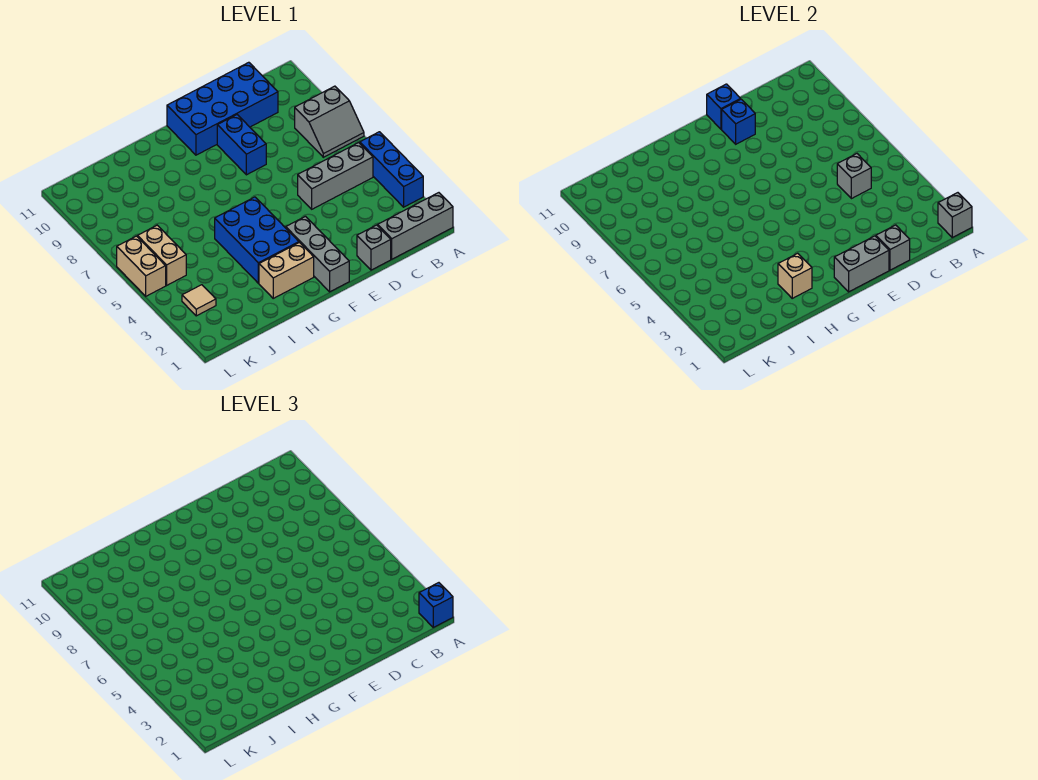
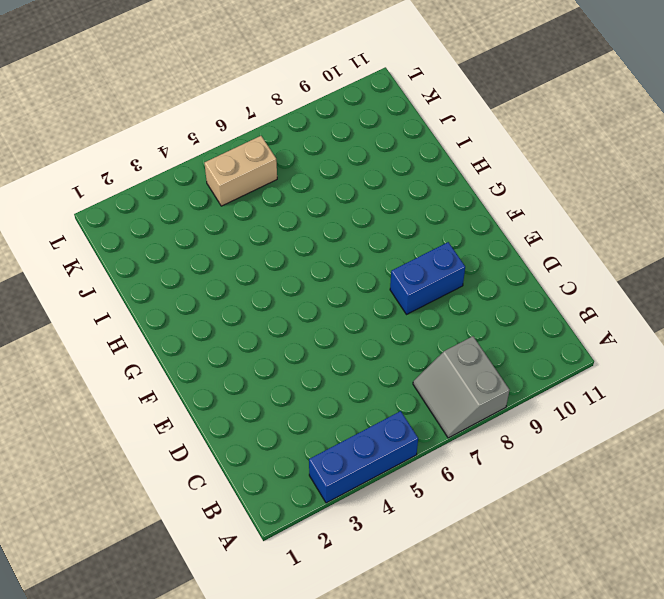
none -> grey brick A1:C1 level 1
none -> grey brick B5:D5 level 1
none -> blue brick C10:F11 level 1

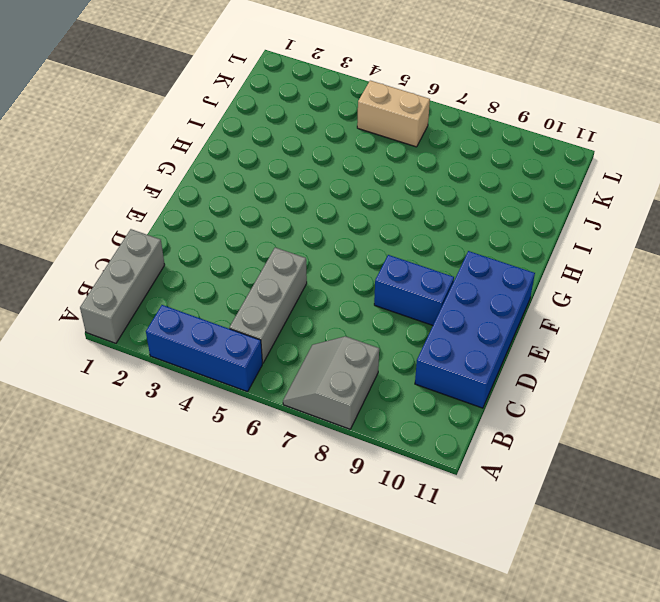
none -> grey brick D1 level 1
none -> grey brick F1:F3 level 1
none -> tan brick G2:H2 level 1

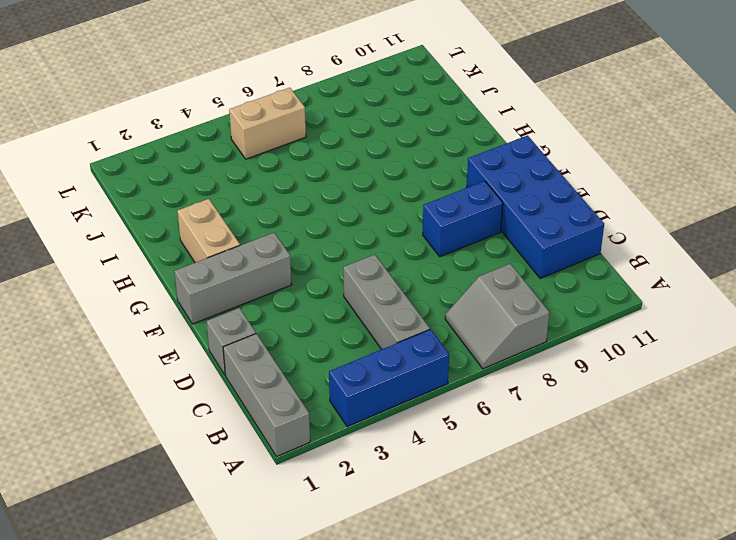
none -> blue brick G3:H5 level 1
none -> tan tile K3 level 1
none -> tan brick L5:L6 level 1

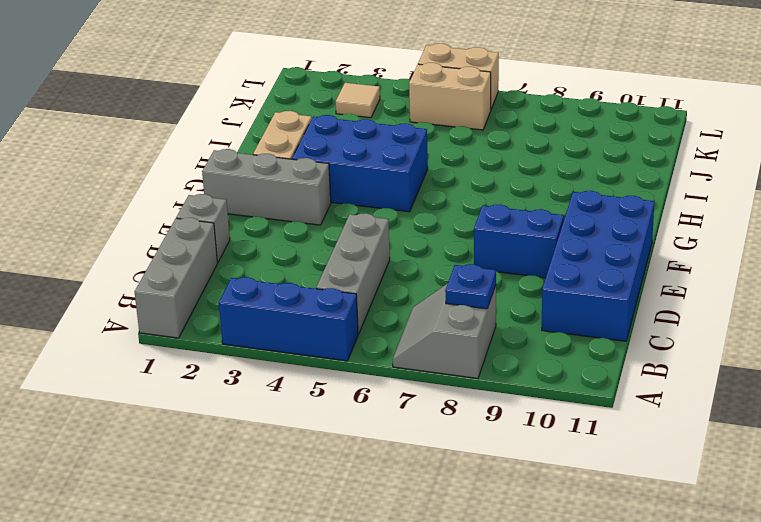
blue plate B8 level 2 -> none
none -> grey brick A1 level 2
none -> grey brick C5 level 2
none -> grey brick D1 level 2

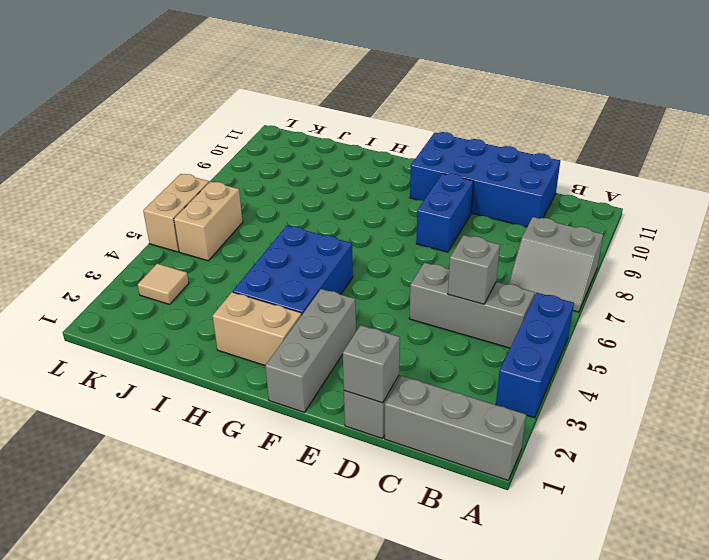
none -> grey brick A1 level 2
none -> grey brick E1:F1 level 2
none -> blue brick E10 level 2

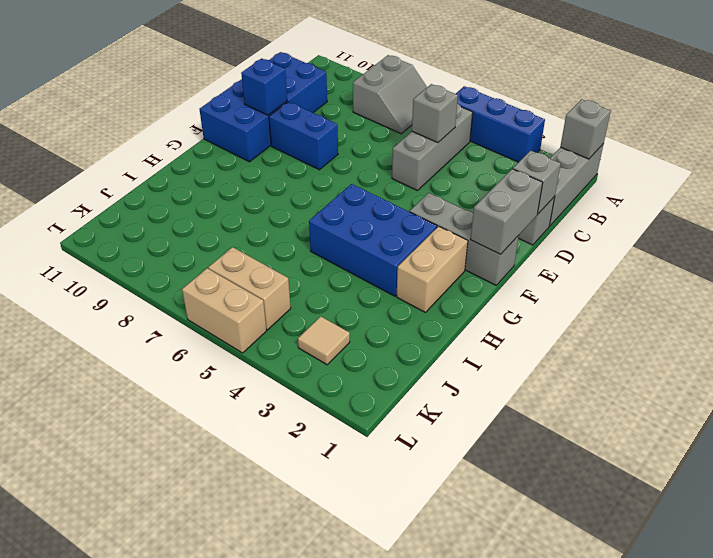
none -> blue brick E11 level 2
none -> tan brick H2 level 2
none -> blue brick A1 level 3

